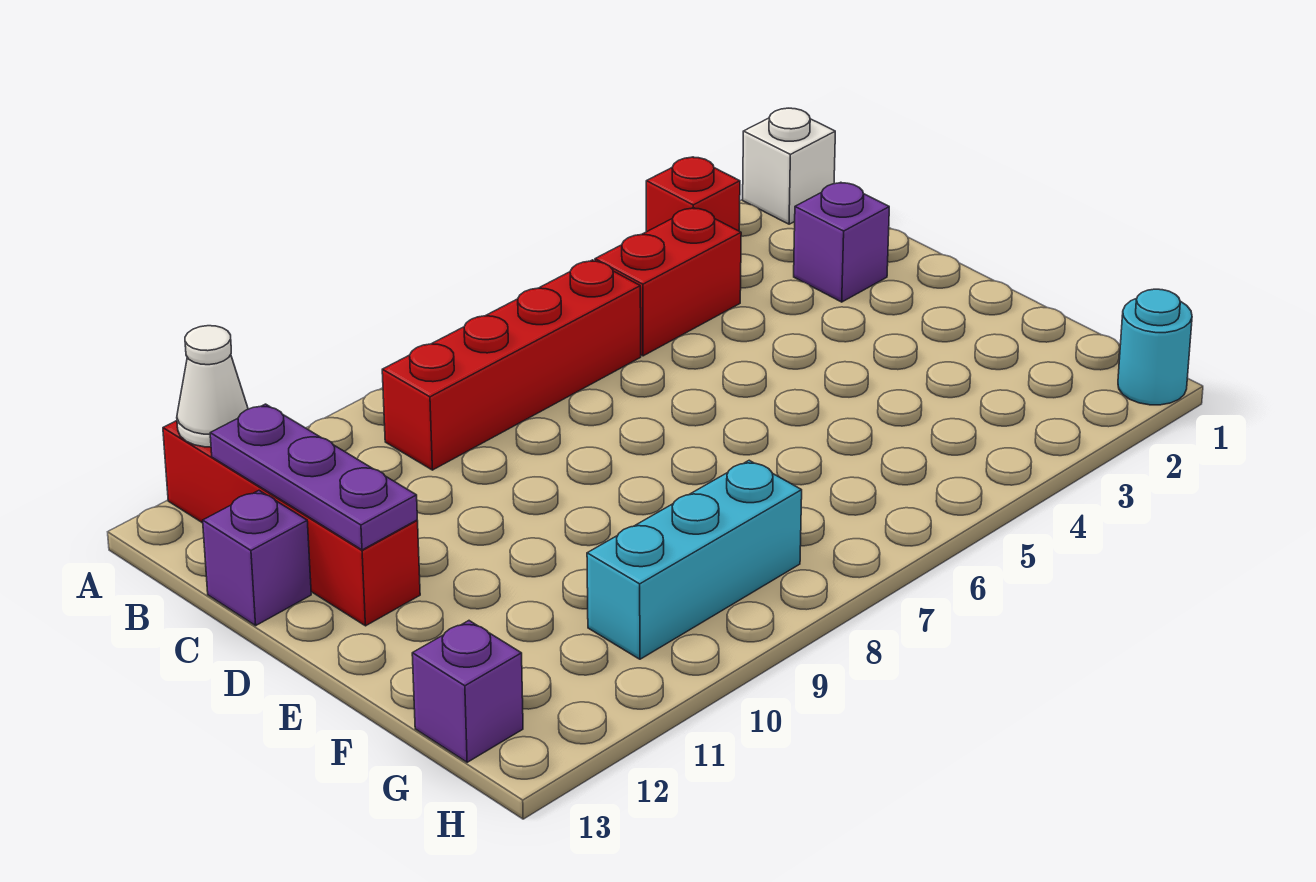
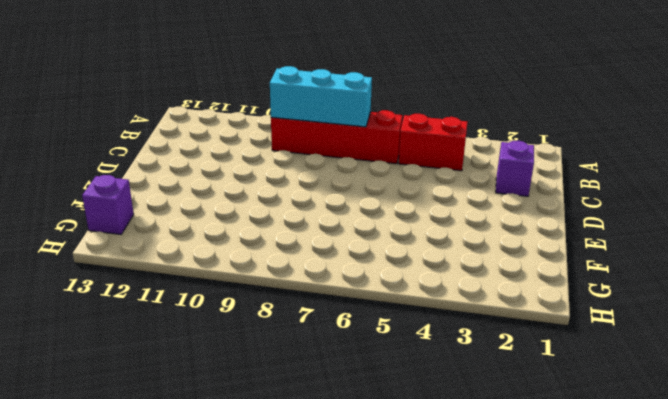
cyan brick B7:B9 level 2 -> cyan brick G8:G10 level 1
none -> white brick A1 level 1
none -> red brick A3 level 1
none -> red brick A12:D12 level 1

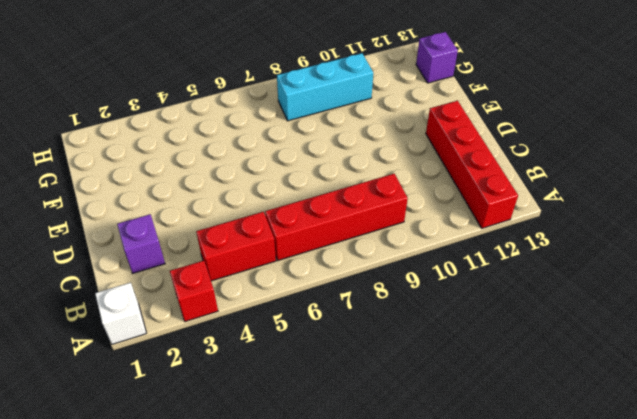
none -> purple brick C13 level 1
none -> cyan round brick H1 level 1
none -> white cone A12 level 2

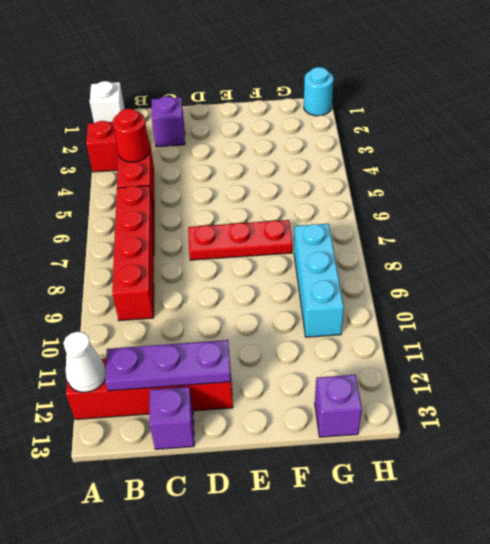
red round brick B4 level 2 -> none
red plate D7:F7 level 1 -> none

